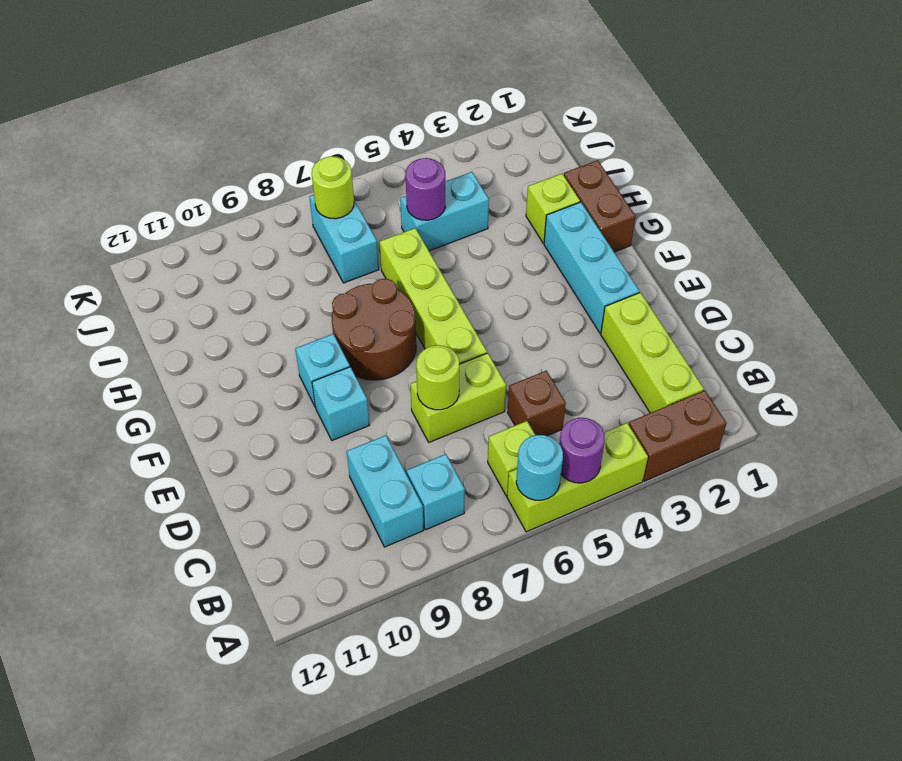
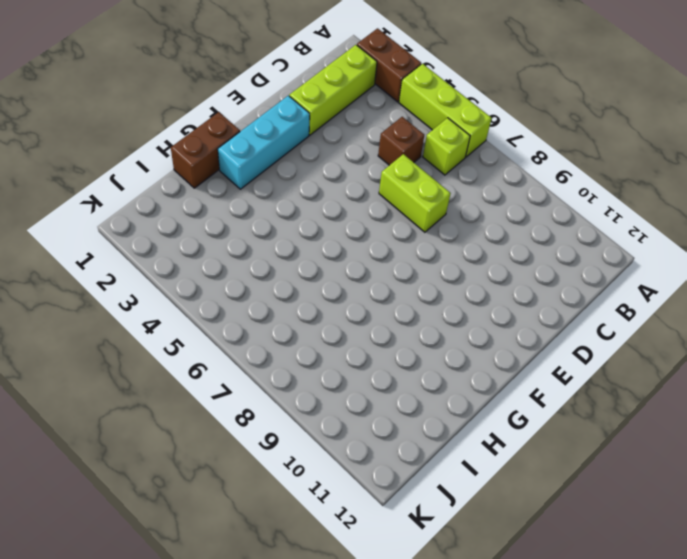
none -> cyan brick B8 level 1
none -> cyan brick B9:C9 level 1
none -> lime brick E6:H6 level 1

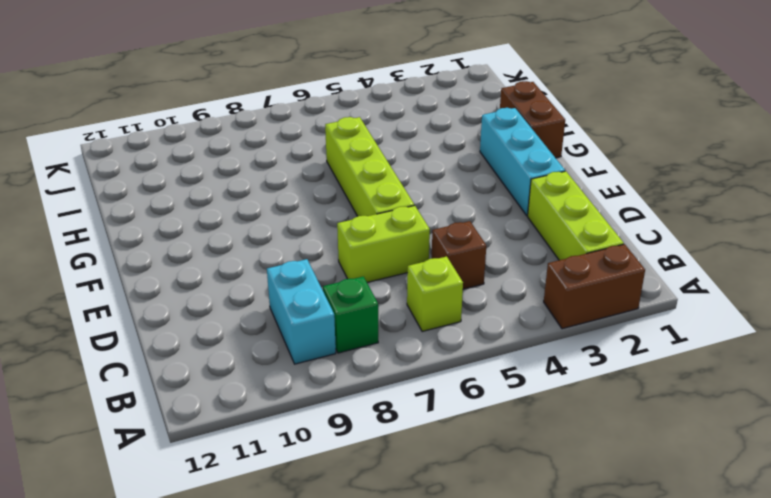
green brick B8 level 1 -> cyan brick B8 level 1
none -> lime brick A4:A6 level 1
none -> cyan brick E9 level 1
none -> brown round brick F7:G8 level 1

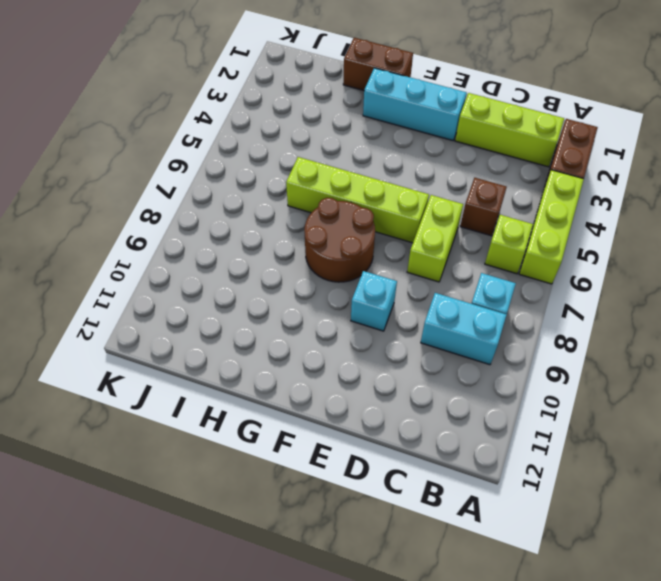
none -> cyan brick F9 level 1
none -> lime brick H2 level 1
none -> cyan brick I4:I5 level 1

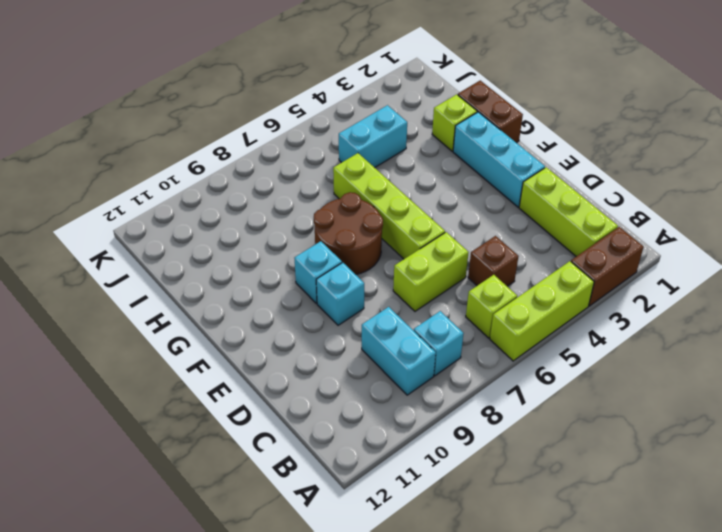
none -> cyan brick I7:J7 level 1
none -> purple round brick A5 level 2
none -> cyan round brick A6 level 2

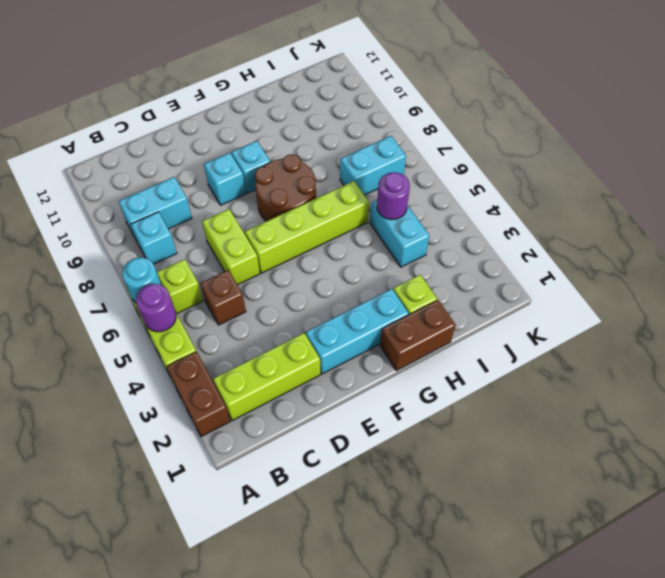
none -> lime round brick D7 level 2
none -> lime round brick J7 level 2

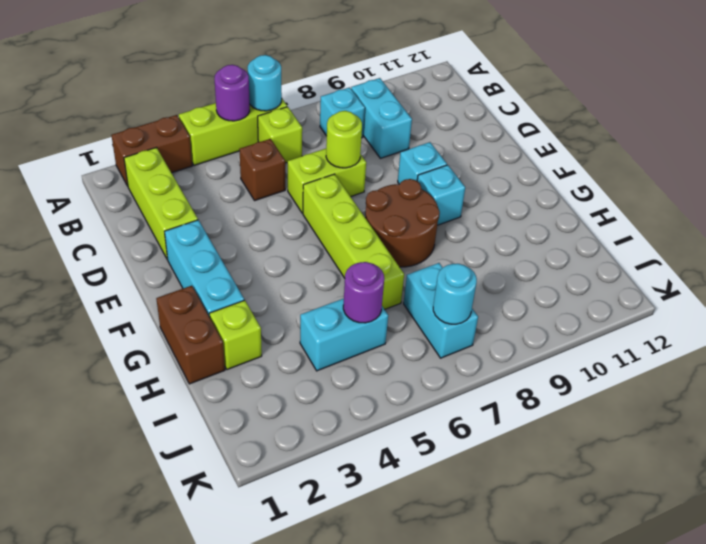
cyan round brick J7 level 2 -> lime round brick J7 level 2

